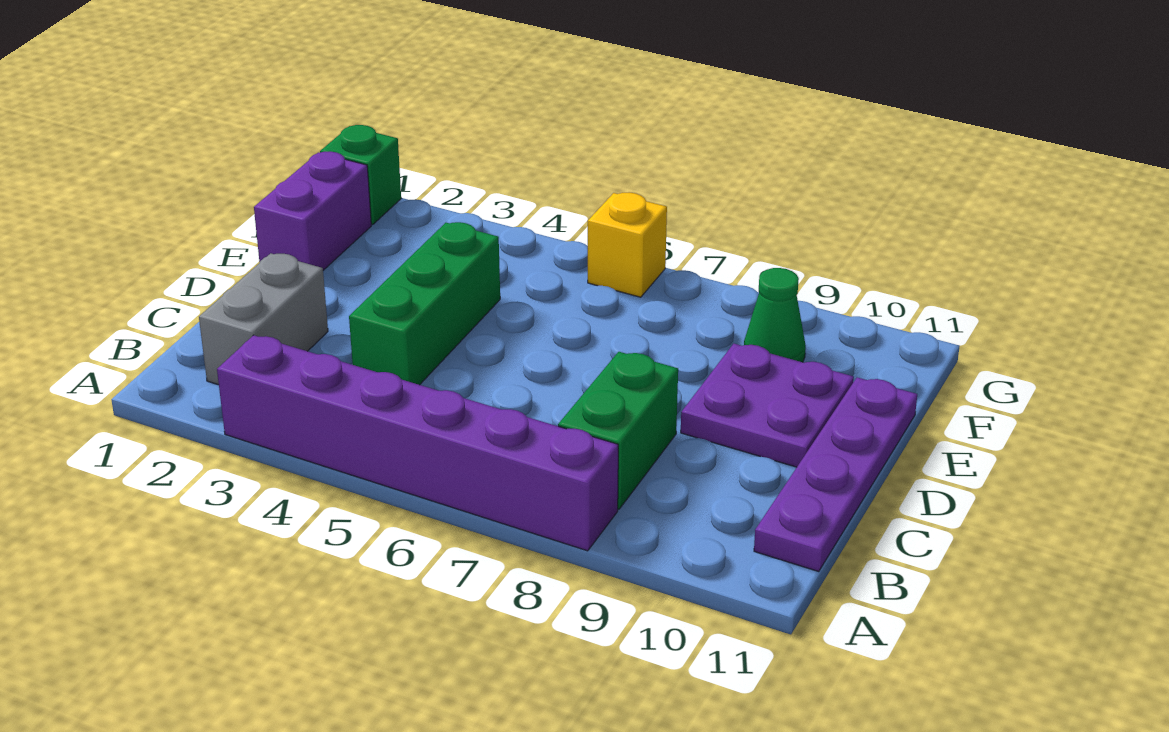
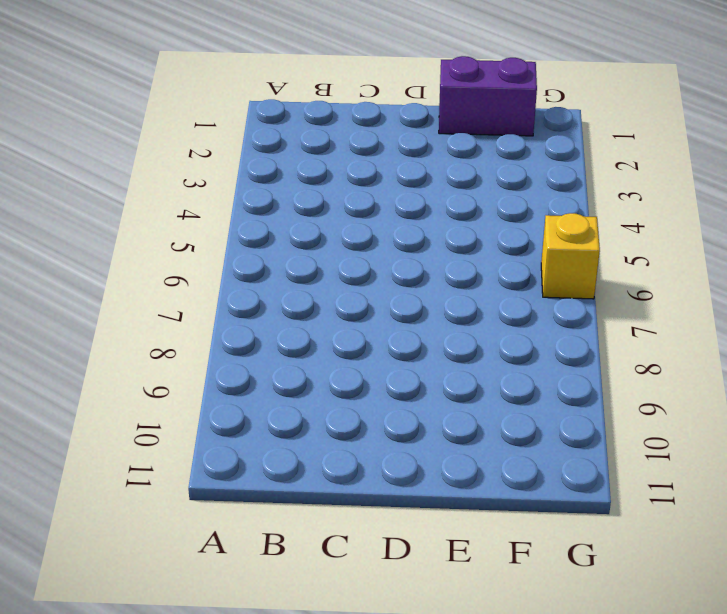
none -> purple brick A3:A8 level 1
none -> grey brick B2:C2 level 1

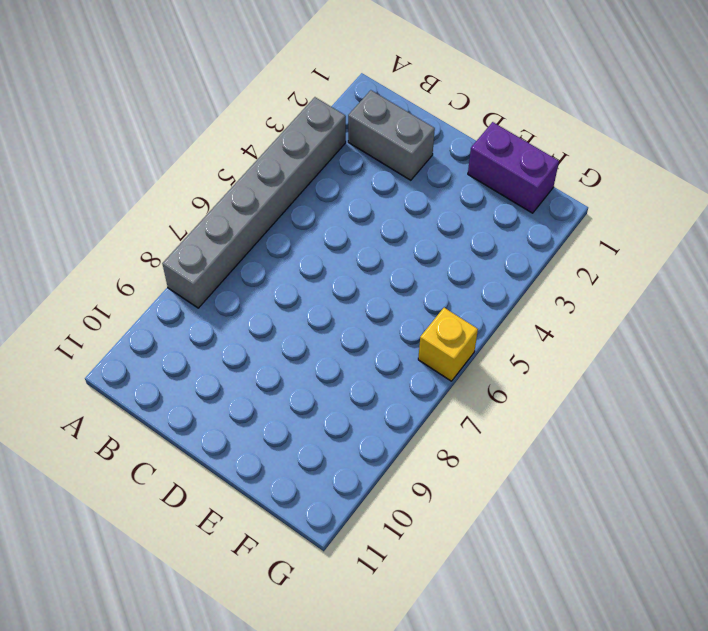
grey brick A3:A8 level 1 -> purple brick A3:A8 level 1
none -> green brick B8:C8 level 1
none -> purple plate B11:E11 level 1

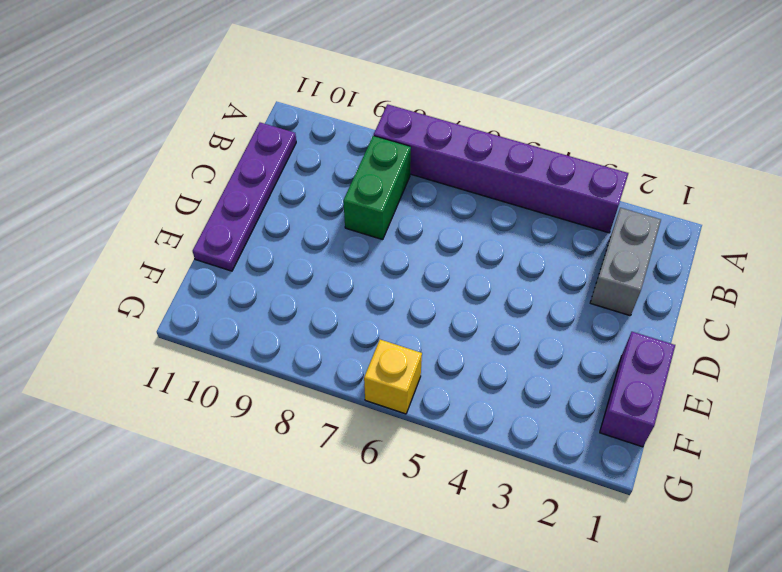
none -> green brick C4:E4 level 1
none -> purple plate D9:E10 level 1

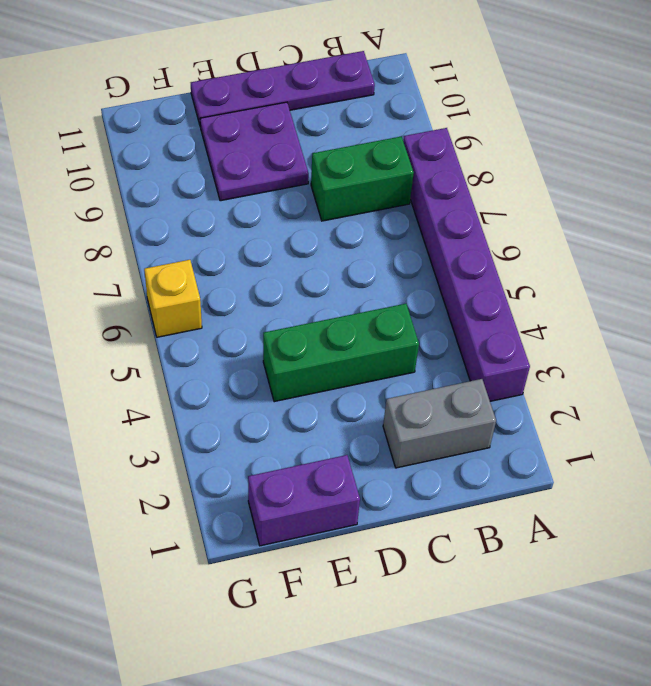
none -> green cone F9 level 1
none -> green brick G1 level 1

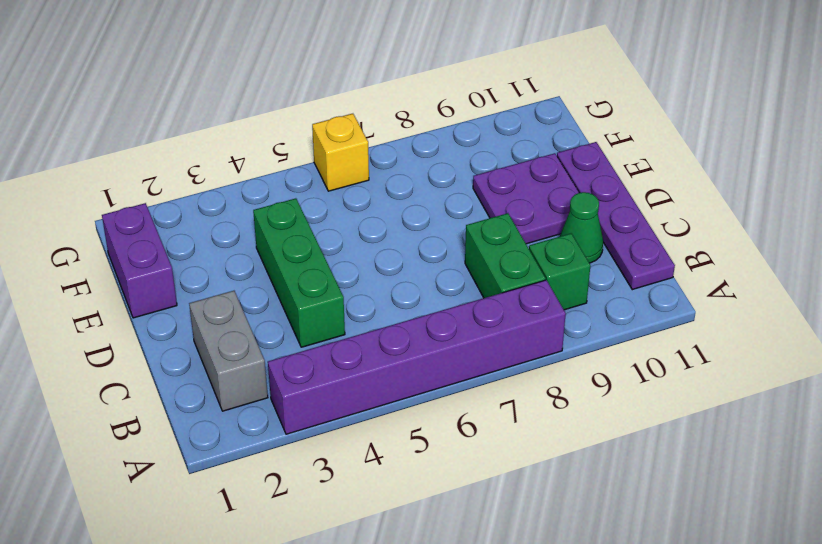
green brick B9 level 1 -> green brick G1 level 1
green cone C10 level 1 -> green cone F9 level 1

